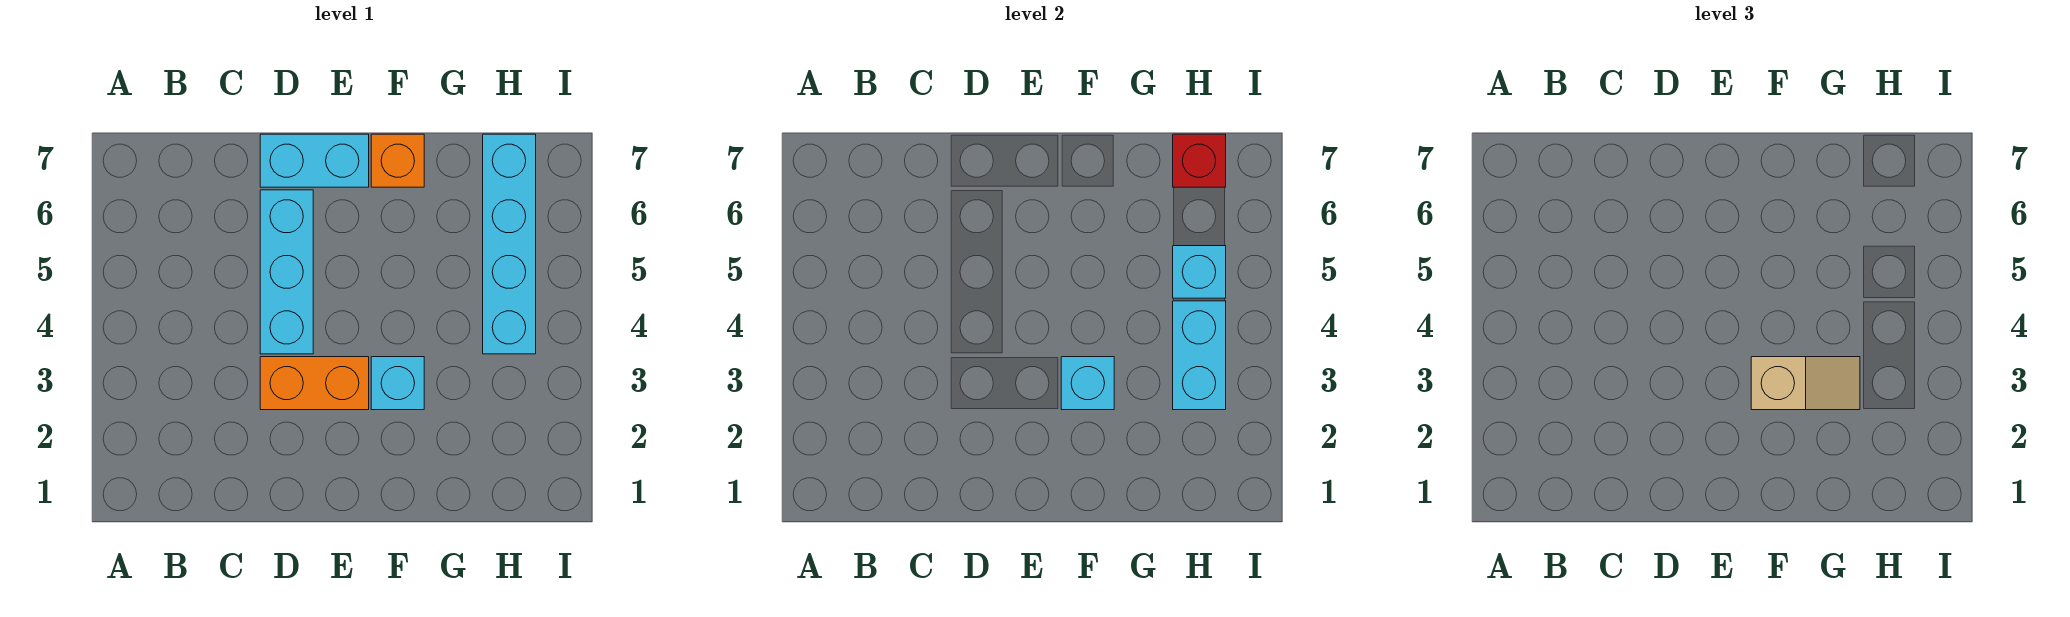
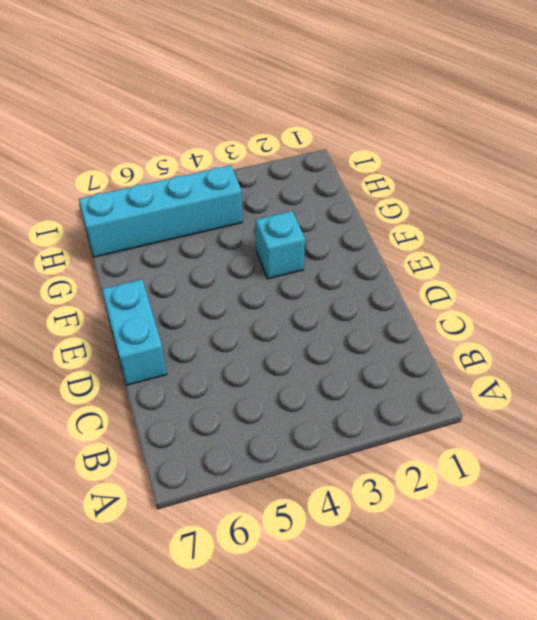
none -> orange brick D3:E3 level 1
none -> cyan brick D4:D6 level 1

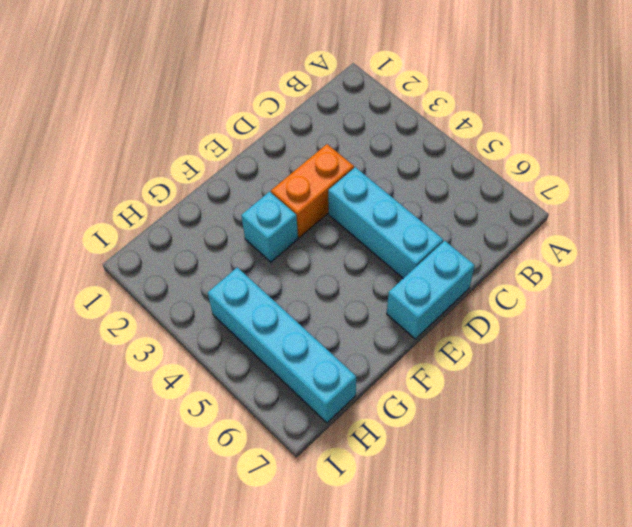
none -> orange brick F7 level 1
none -> cyan brick F3 level 2

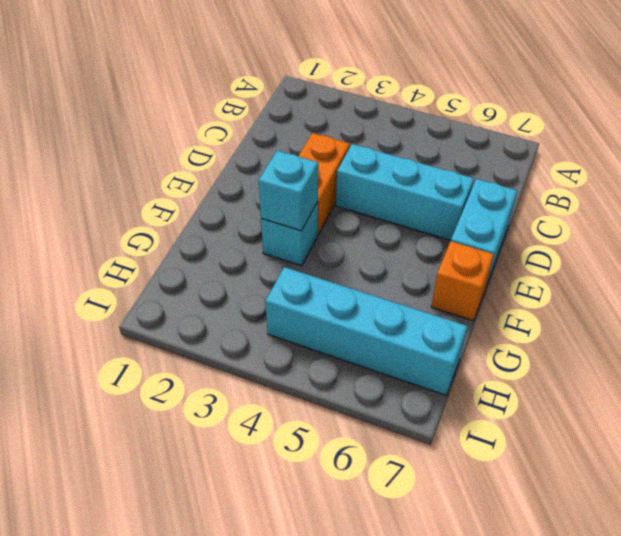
none -> cyan brick H3:H4 level 2
none -> cyan brick H5 level 2

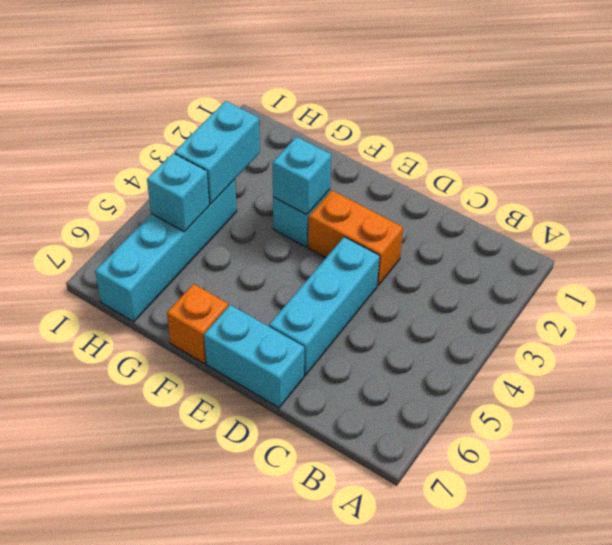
none -> red brick H7 level 2
none -> tan slope F3:G3 level 3 top F

